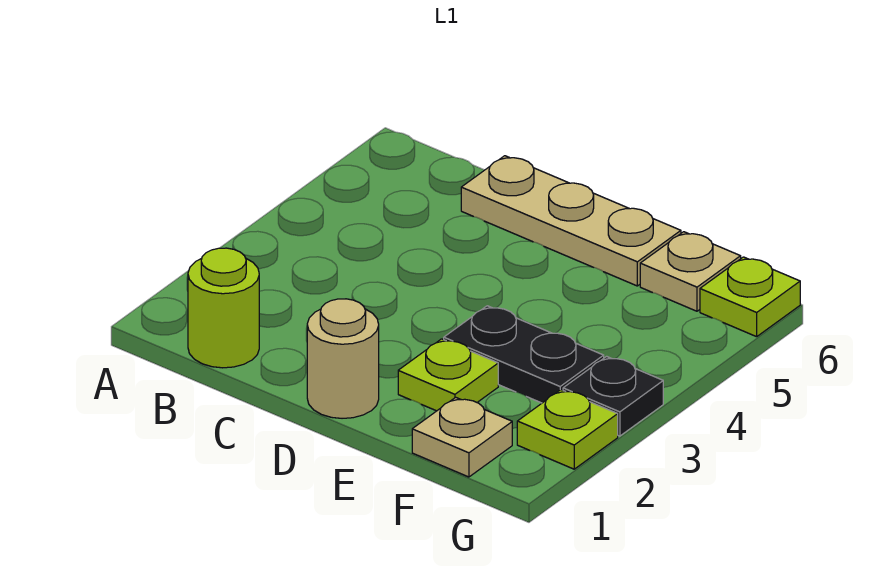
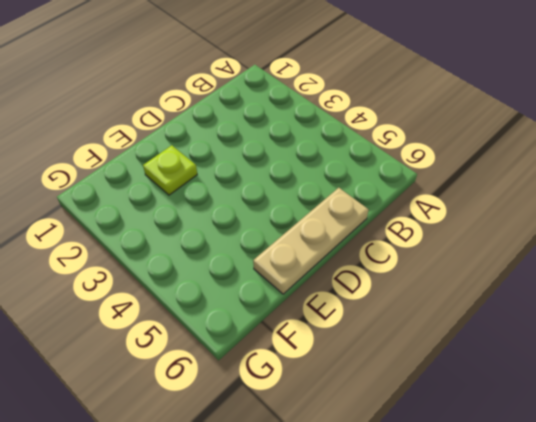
none -> lime round brick B1 level 1
none -> tan round brick D1 level 1

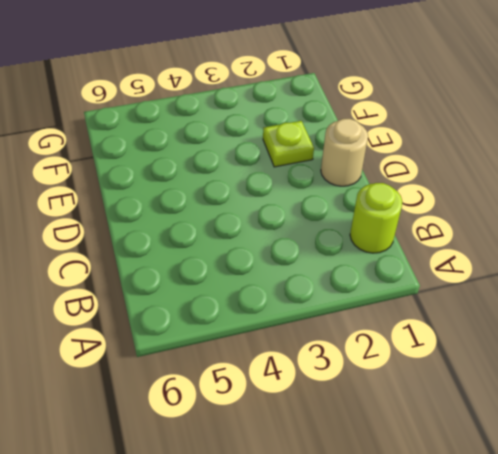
none -> tan plate C6:E6 level 1
none -> black plate E3:F3 level 1

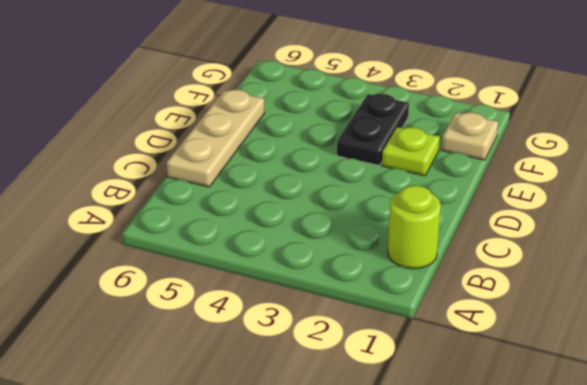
none -> tan round brick D1 level 1
none -> tan plate F6 level 1

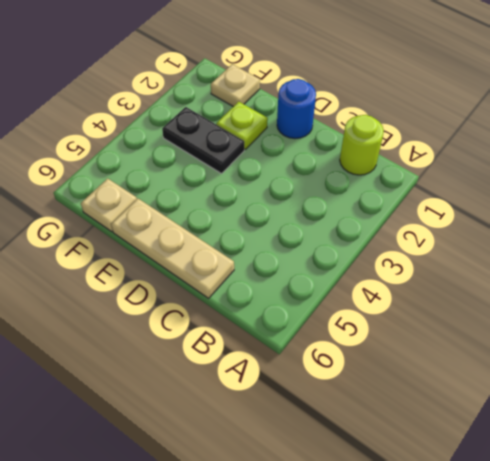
blue round brick D1 level 1 -> tan round brick D1 level 1
none -> lime plate G2 level 1
none -> black plate G3 level 1

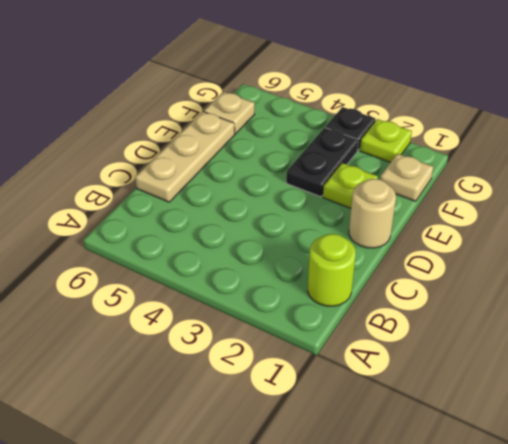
none -> lime plate G6 level 1

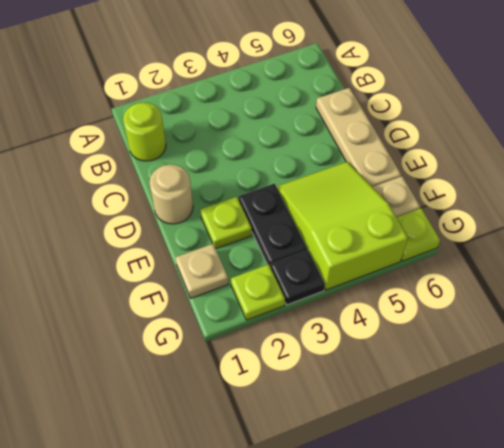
lime slope E4:G5 level 1 top G -> none

